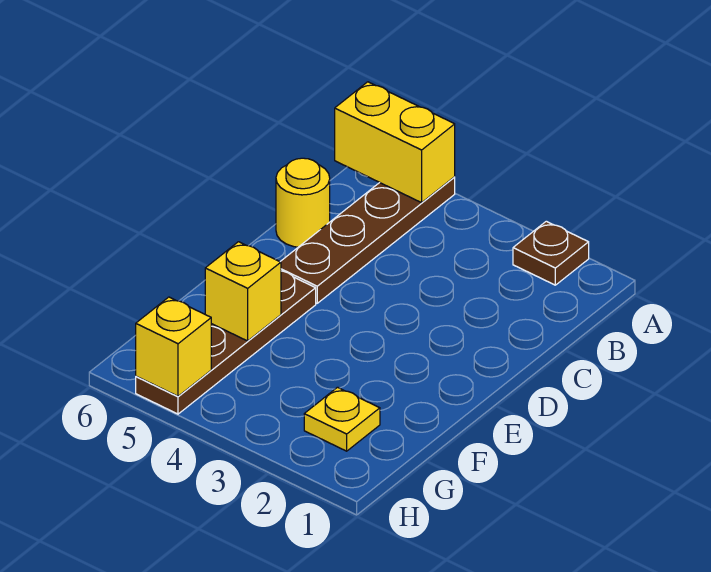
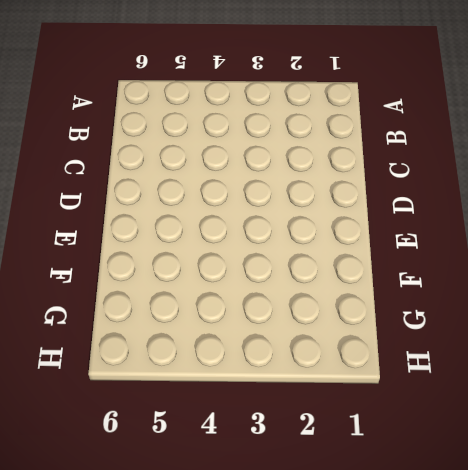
none -> brown plate A2 level 1
none -> brown plate A5:D5 level 1

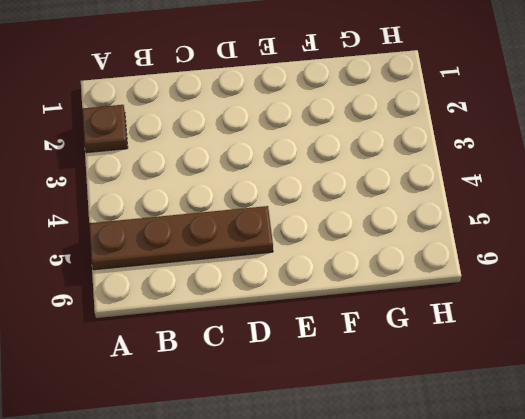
none -> yellow round brick C6 level 1
none -> brown plate E5:H5 level 1

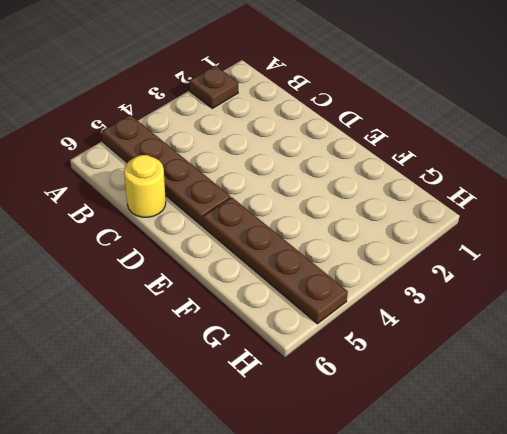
none -> yellow plate G2 level 1
none -> yellow brick A5:A6 level 2

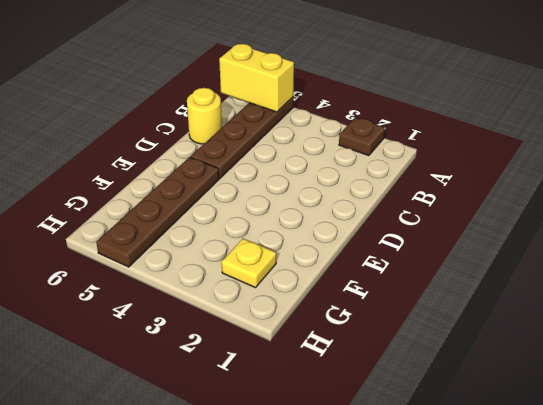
none -> yellow brick F5 level 2
none -> yellow brick H5 level 2

